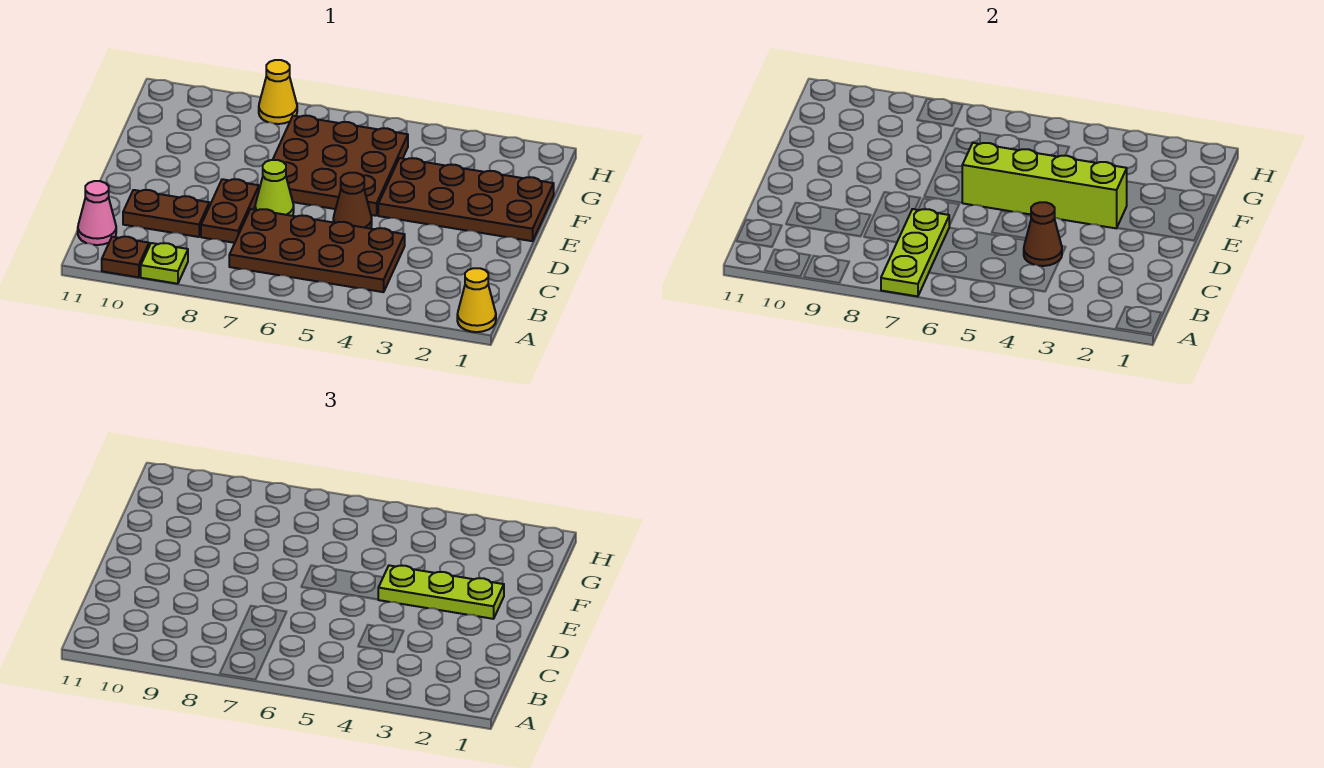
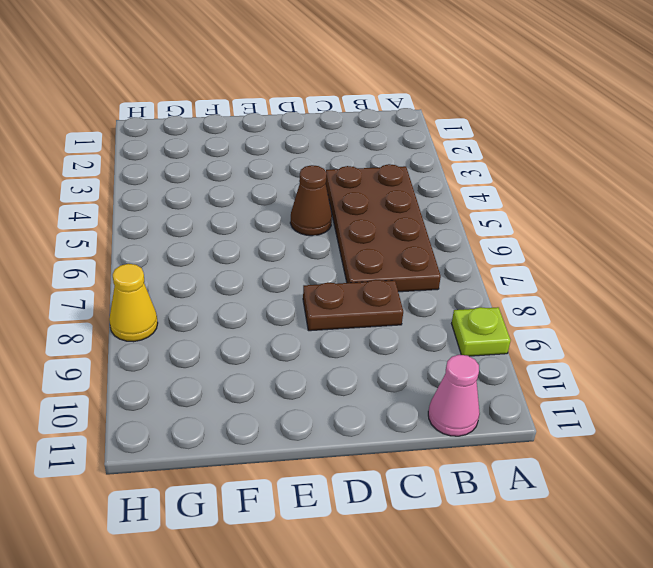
none -> yellow cone A1 level 1
none -> brown plate A10 level 1
none -> brown plate C9:C10 level 1

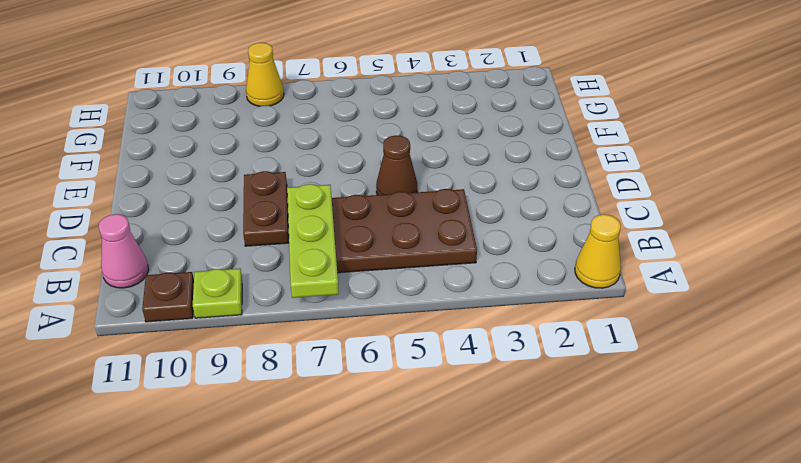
none -> brown plate C9:C10 level 1
none -> lime cone D7 level 1
none -> brown plate E1:F4 level 1

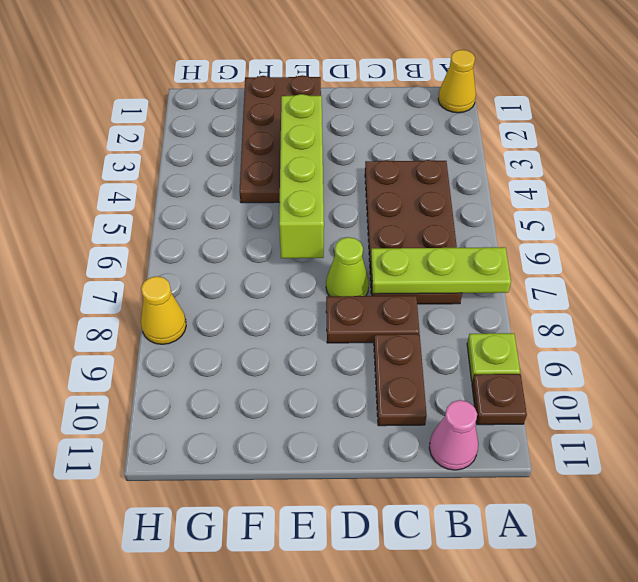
none -> brown cone D5 level 1
none -> brown plate E5:G7 level 1
none -> brown cone C4 level 2

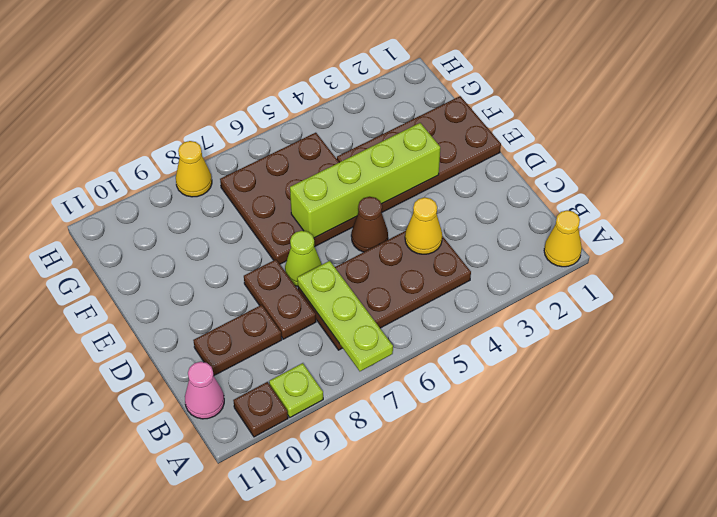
yellow cone C4 level 2 -> brown cone C4 level 2
none -> lime plate E2:E4 level 3

